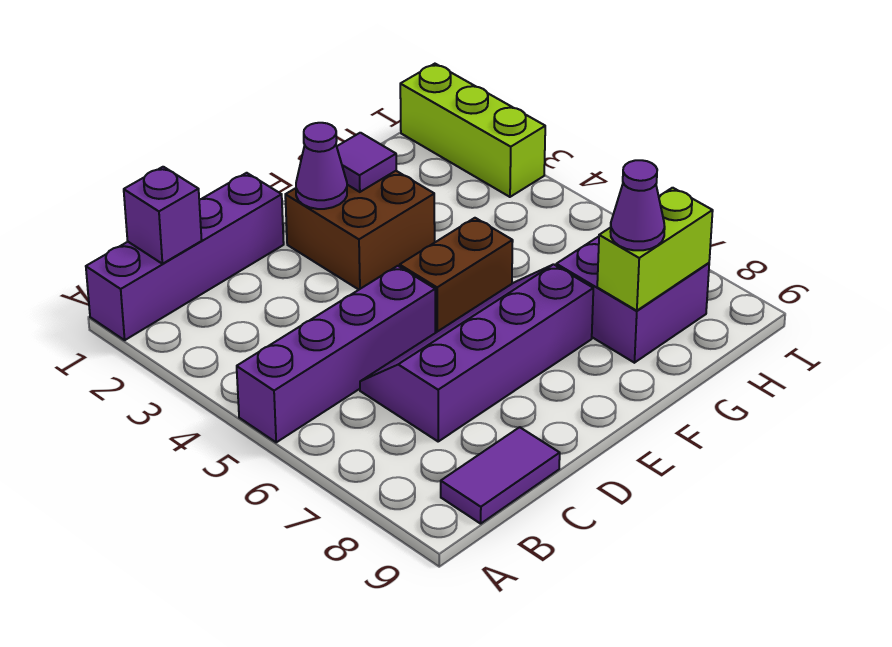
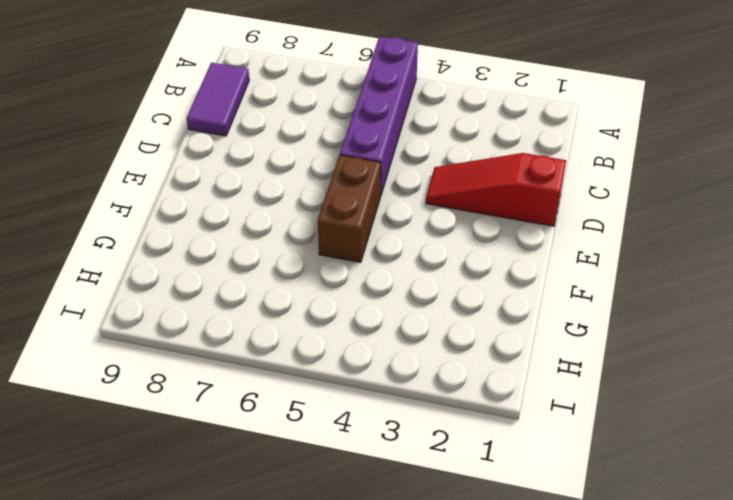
red slope D1:D3 level 1 top 1 -> purple brick A1:D1 level 1
none -> purple slope C6:F7 level 1 top 7
none -> brown brick E2:F3 level 1
none -> purple brick G7:H8 level 1

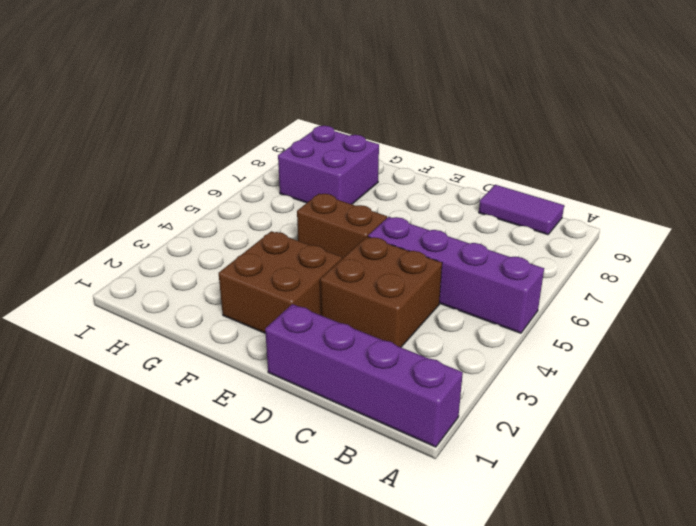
brown brick C3:D4 level 1 -> none
none -> purple slope C6:F7 level 1 top 7
none -> lime brick I1:I3 level 1
none -> purple brick B1 level 2

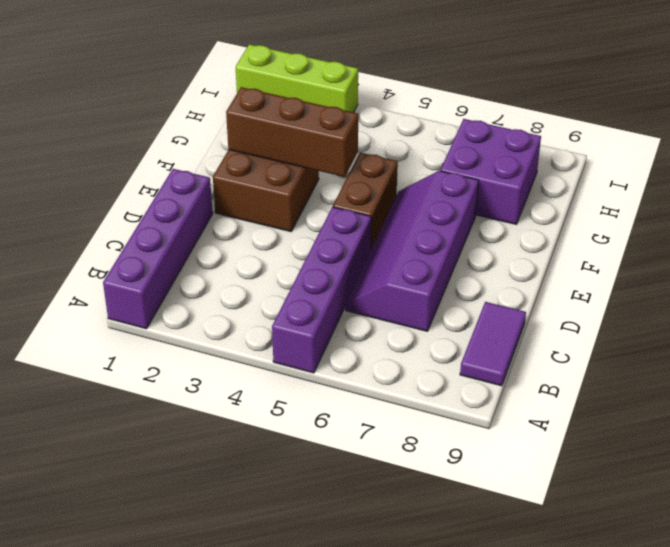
brown brick F2:F4 level 2 -> purple tile F2 level 2
none -> purple brick B1 level 2
none -> purple cone E2 level 2
none -> lime brick G8:H8 level 2

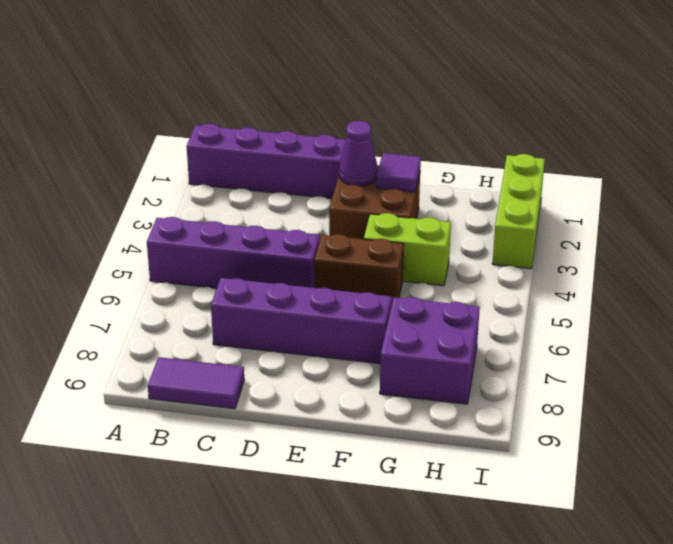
lime brick F4:G4 level 1 -> lime brick G8:H8 level 2
none -> purple brick B1 level 2
none -> purple cone G8 level 3

